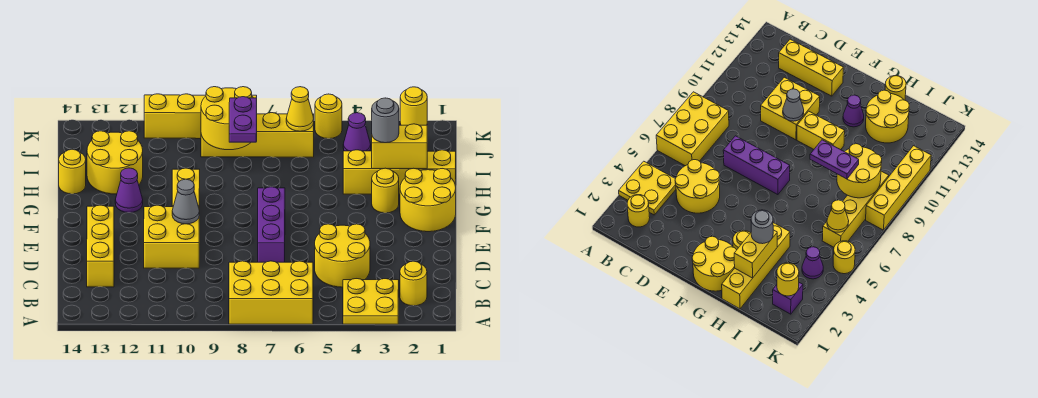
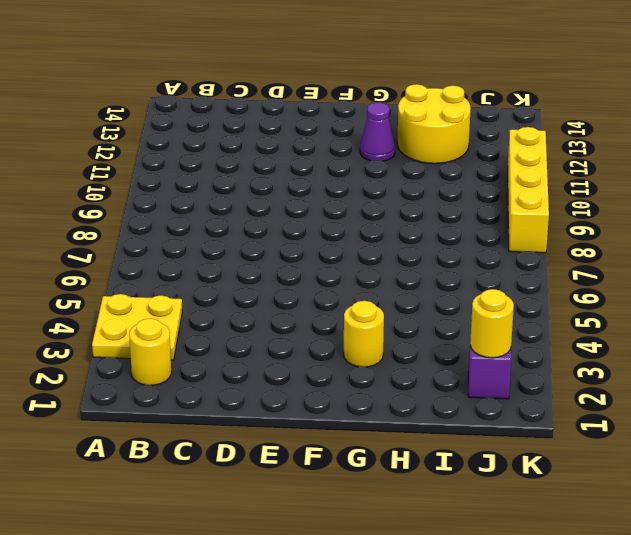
none -> yellow brick A6:B8 level 1
none -> yellow round brick C4:D5 level 1
none -> yellow brick C13:E13 level 1

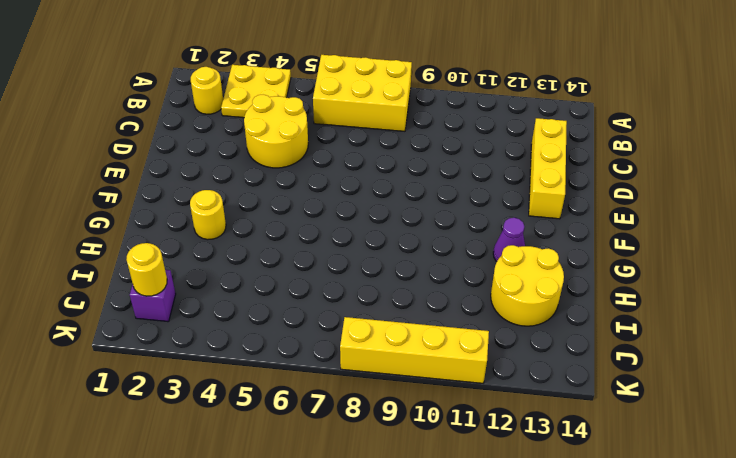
none -> purple brick D7:F7 level 1
none -> yellow brick D10:E11 level 1
none -> yellow round brick F1:G2 level 1

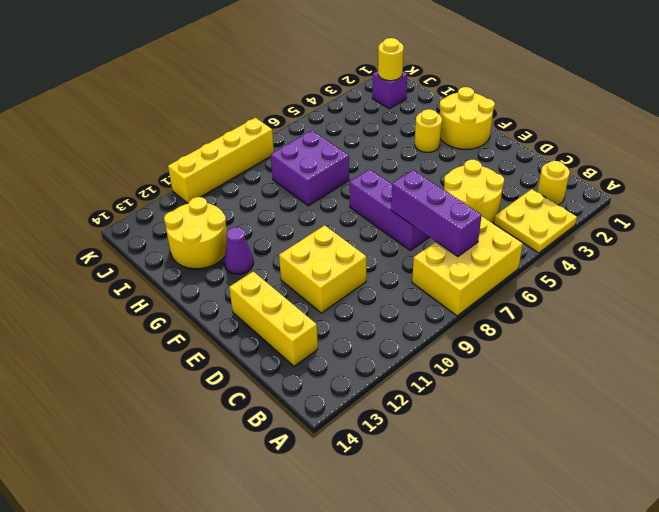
purple brick B7:D7 level 2 -> none
purple brick H7:I8 level 1 -> none
none -> yellow brick F10:G10 level 1
none -> yellow brick H1:H4 level 1
none -> yellow round brick H14 level 1

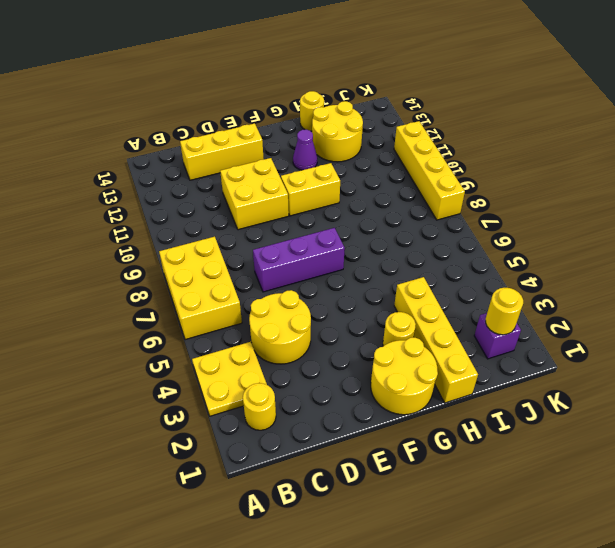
none -> purple cone J4 level 1
none -> yellow brick J6:J9 level 1
none -> yellow round brick K5 level 1

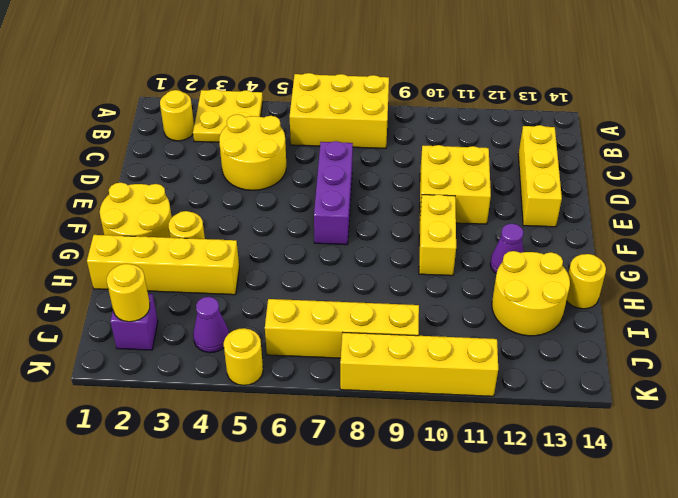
none -> grey cone E10 level 2
none -> yellow brick H2:H3 level 2
none -> yellow round brick I8:J9 level 2

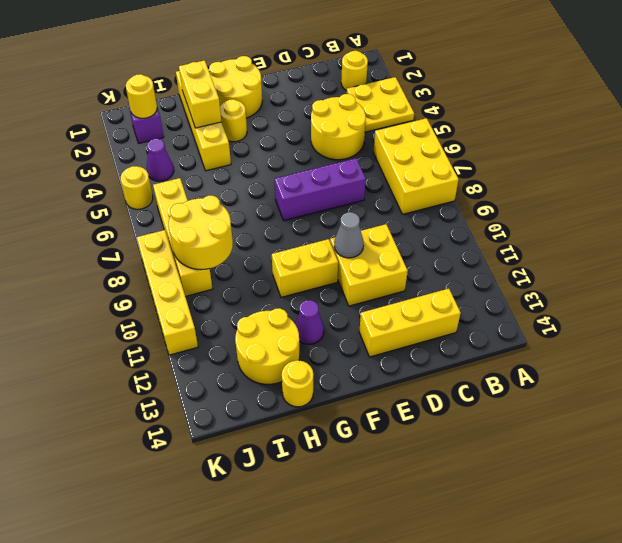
none -> yellow cone J6 level 2
none -> grey round brick H3 level 3
none -> purple plate H8:I8 level 3

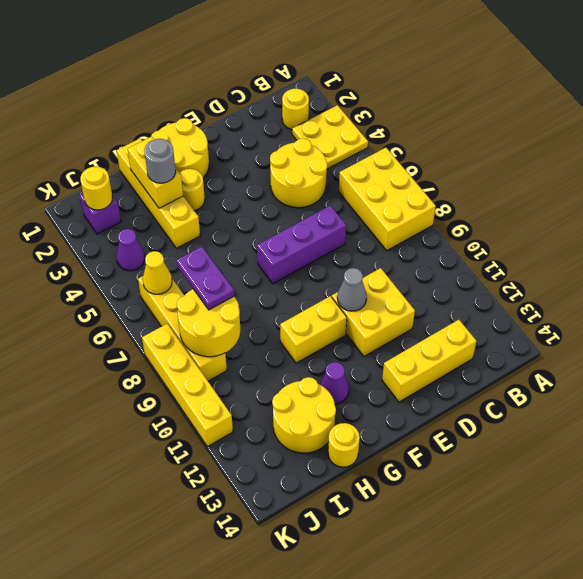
purple plate I7:I8 level 3 -> purple plate H8:I8 level 3
none -> yellow round brick K5 level 1

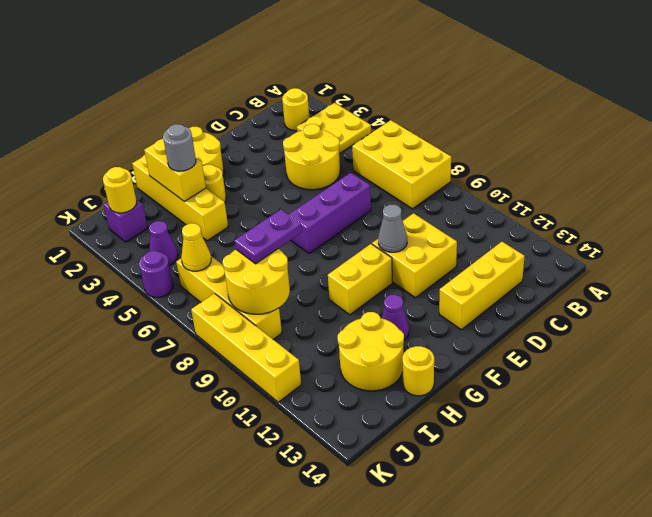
purple round brick K5 level 1 -> yellow round brick K5 level 1

